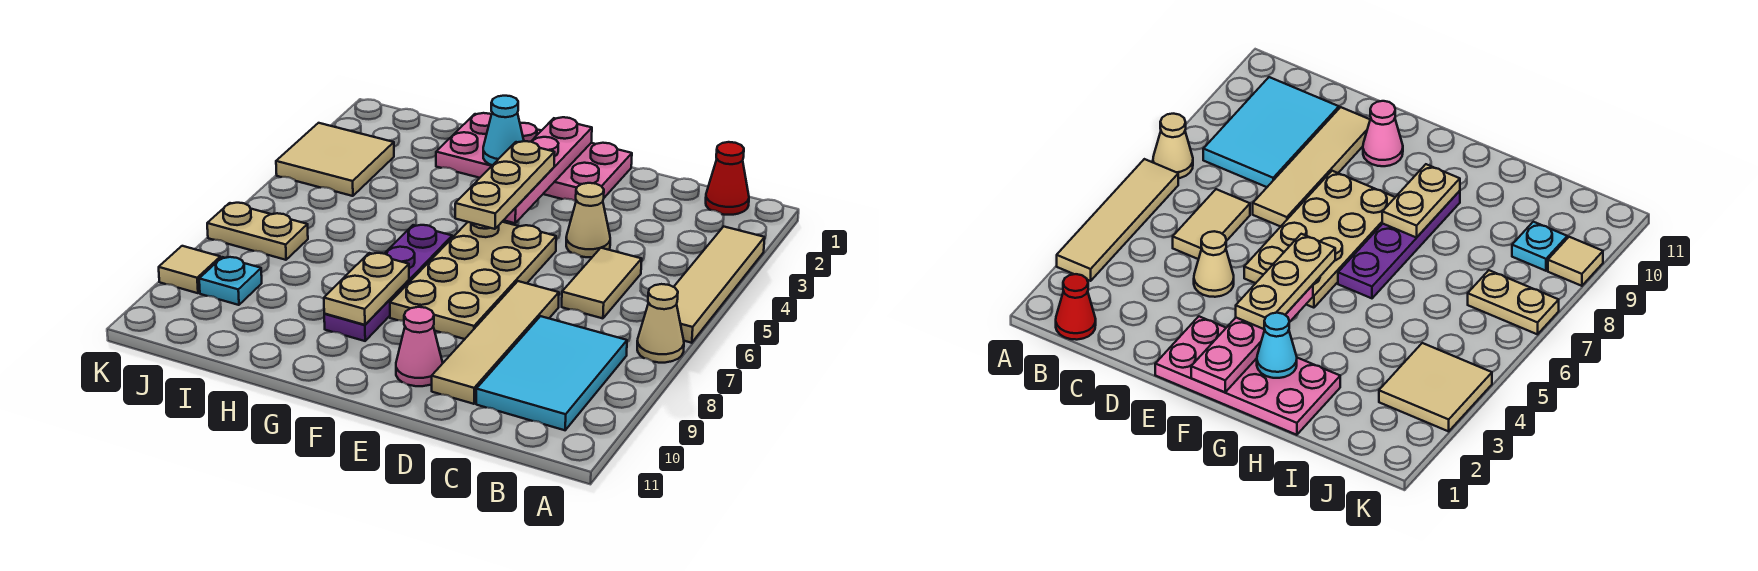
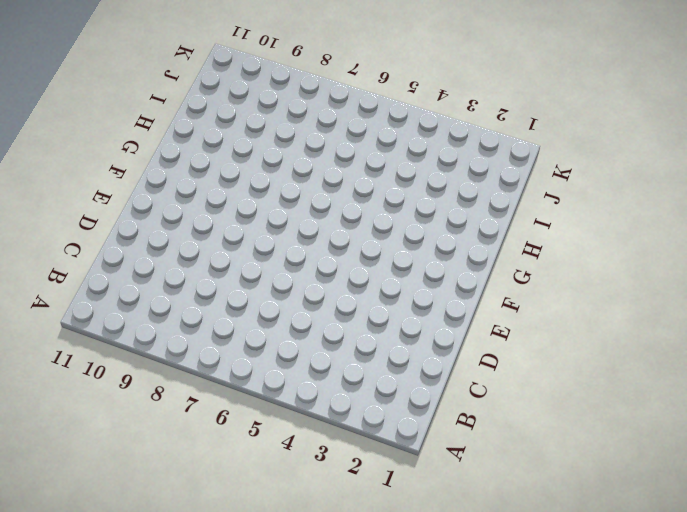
none -> tan tile A3:A6 level 1
none -> tan cone A7 level 1
none -> red cone B1 level 1

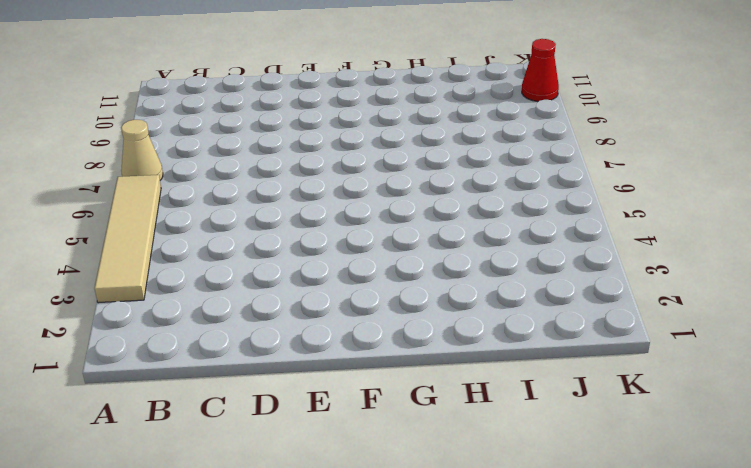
red cone K10 level 1 -> red cone B1 level 1
none -> cyan tile B8:C10 level 1
none -> tan tile C5:C6 level 1
none -> tan cone D4 level 1

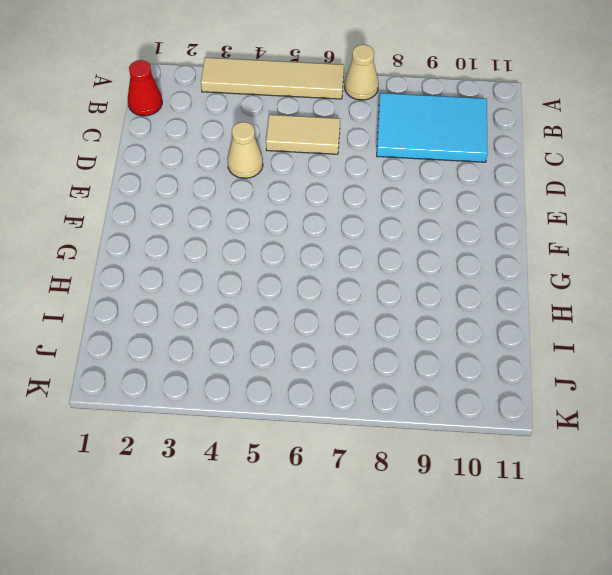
none -> tan tile D7:D10 level 1
none -> pink plate E1:H2 level 1
none -> tan plate E5:F8 level 1

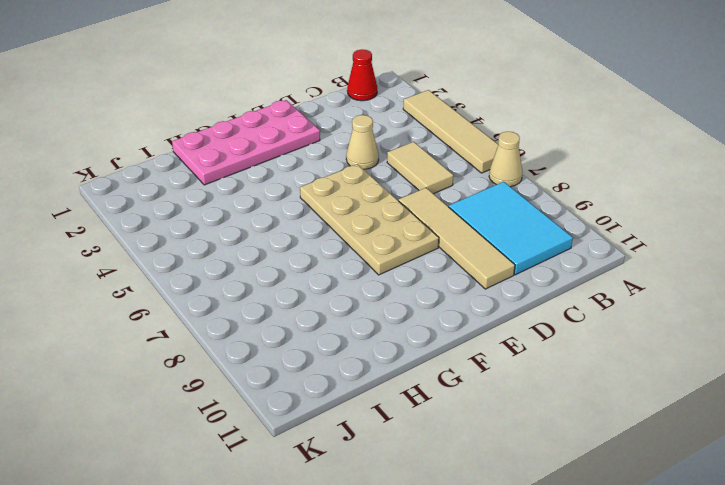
none -> pink cone E10 level 1
none -> purple plate G6:G9 level 1
none -> tan tile J3:K4 level 1

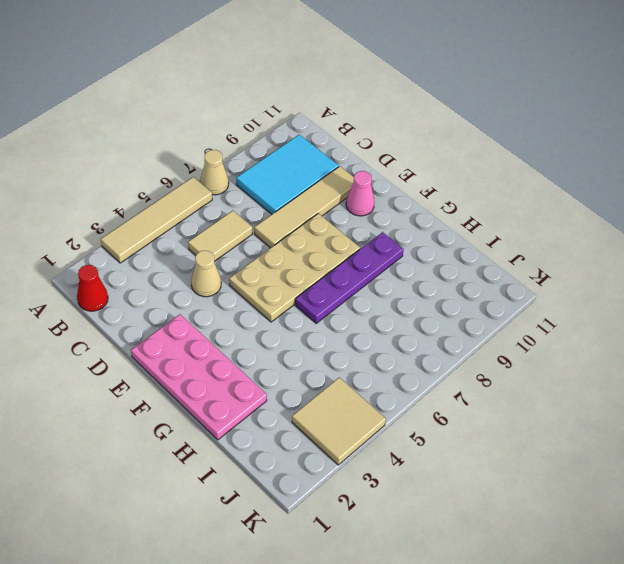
none -> tan plate J7:K7 level 1
none -> cyan plate J9 level 1
none -> tan tile K9 level 1

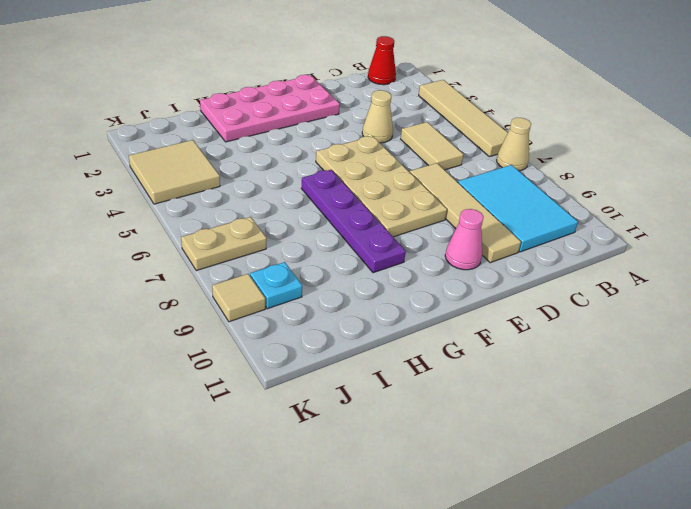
none -> pink plate F1:F4 level 2
none -> cyan cone G2 level 2
none -> tan plate G8:G9 level 2

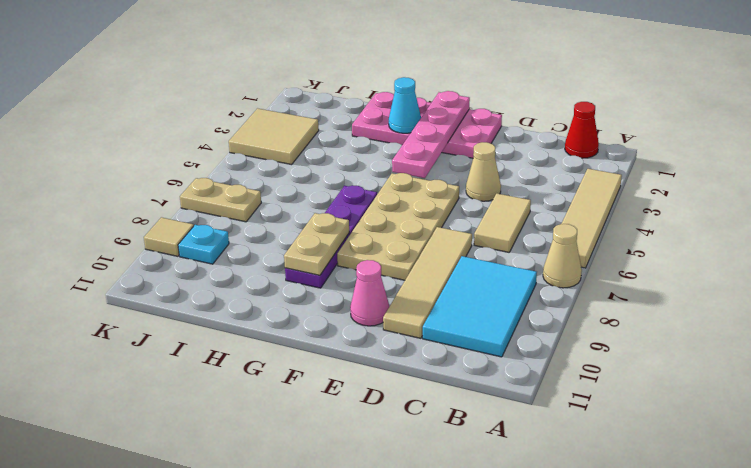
none -> tan plate F3:F5 level 3

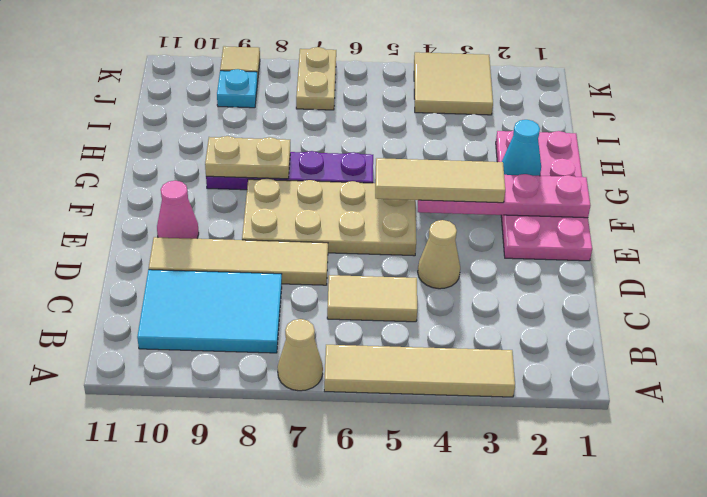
tan tile F3:F5 level 3 -> tan plate F3:F5 level 3
none -> red cone B1 level 1

